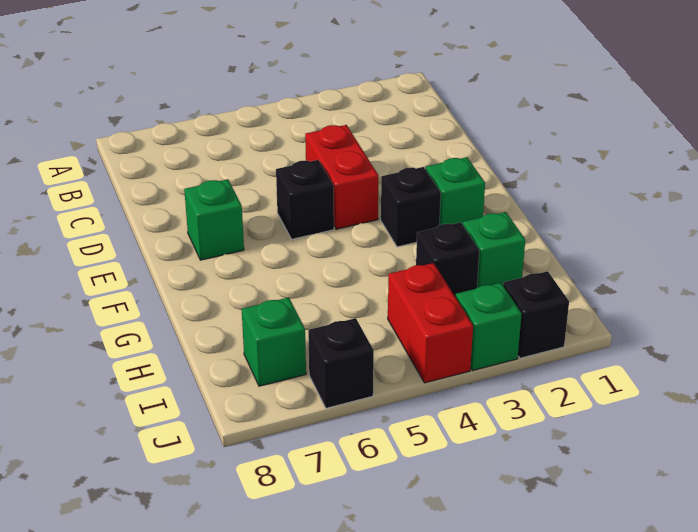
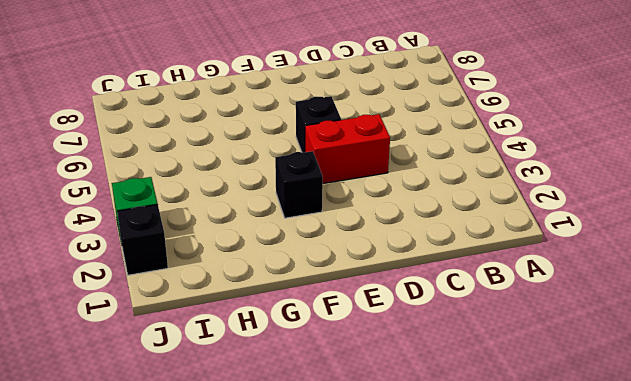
none -> green brick E7 level 1
none -> green brick F2 level 1
none -> green brick H2 level 1

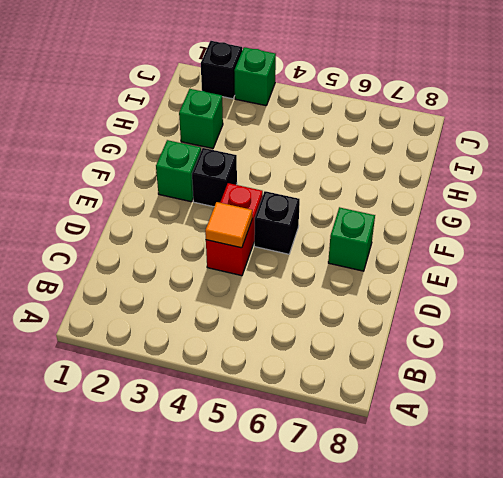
orange tile D4 level 2 -> none
none -> black brick H3 level 1
none -> red brick I4:J4 level 1
none -> green brick I7 level 1

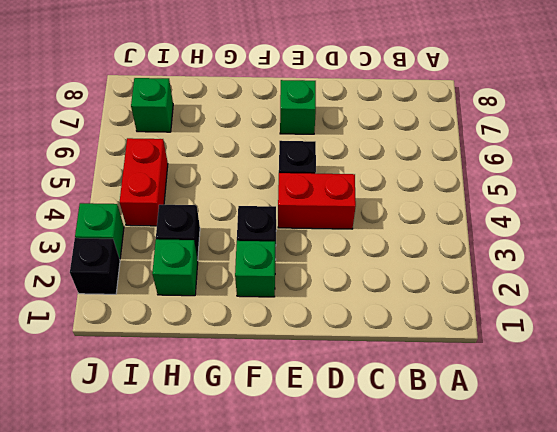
red brick I4:I5 level 1 -> red brick I4:J4 level 1
none -> black brick J6 level 1

